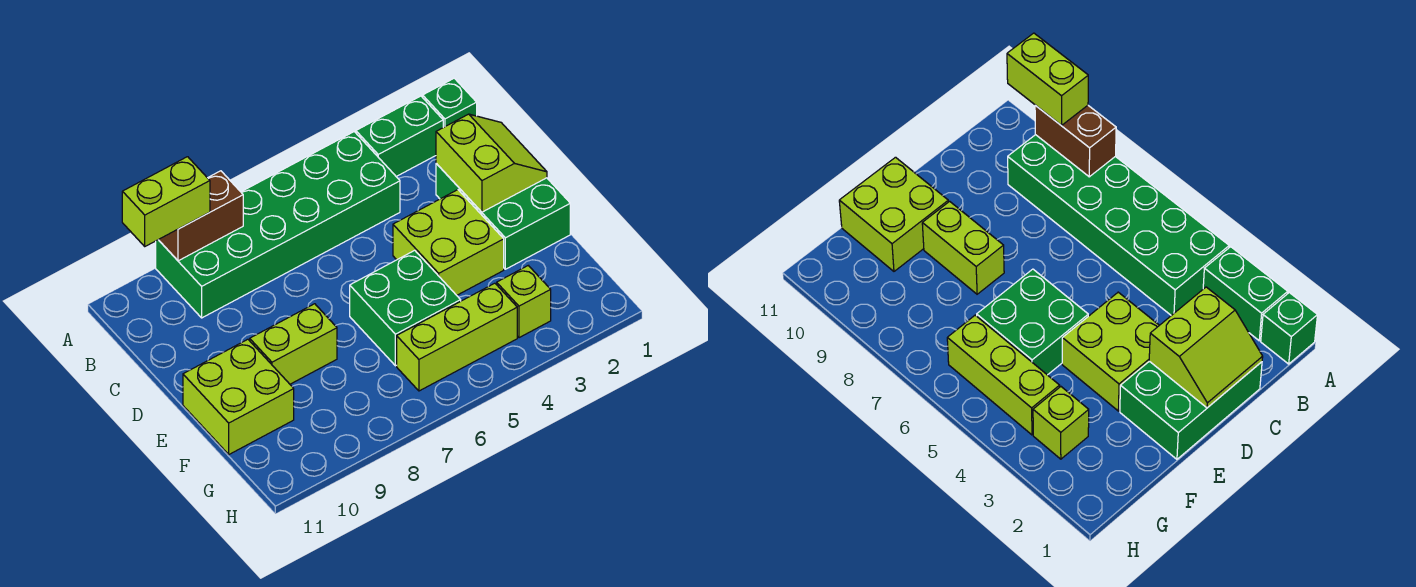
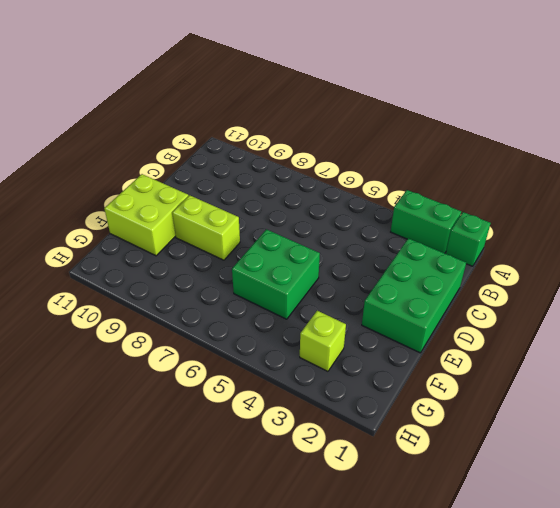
none -> green brick A4:B9 level 1
none -> lime brick D3:E4 level 1
none -> lime brick G4:G6 level 1

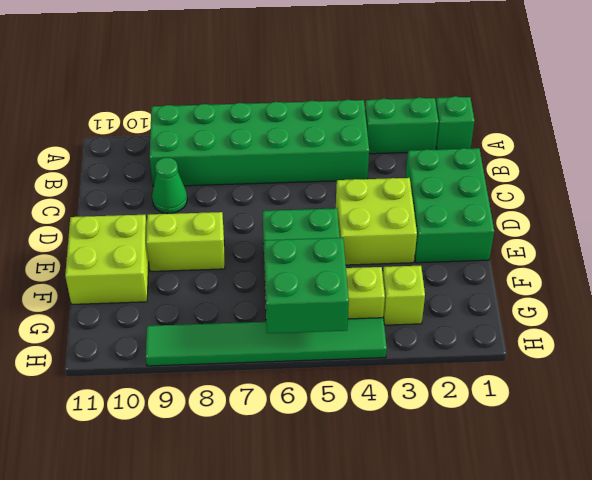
green cone C9 level 1 -> none
green brick G5:H6 level 2 -> none
green tile H4:H9 level 1 -> none
none -> brown brick A8:A9 level 2
none -> lime slope C1:D2 level 2 top 2
none -> lime brick A9:A10 level 3

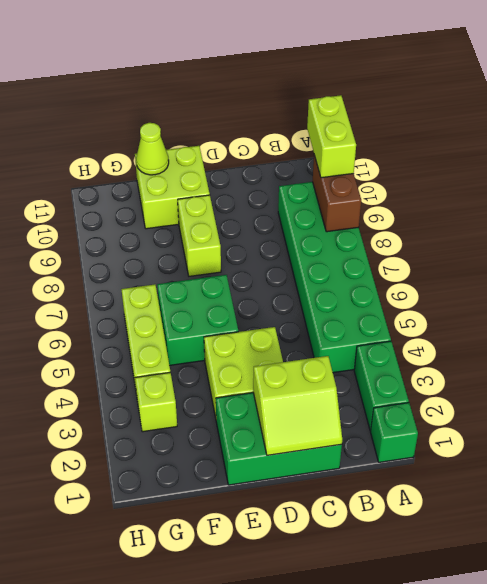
lime cone F11 level 2 -> none

